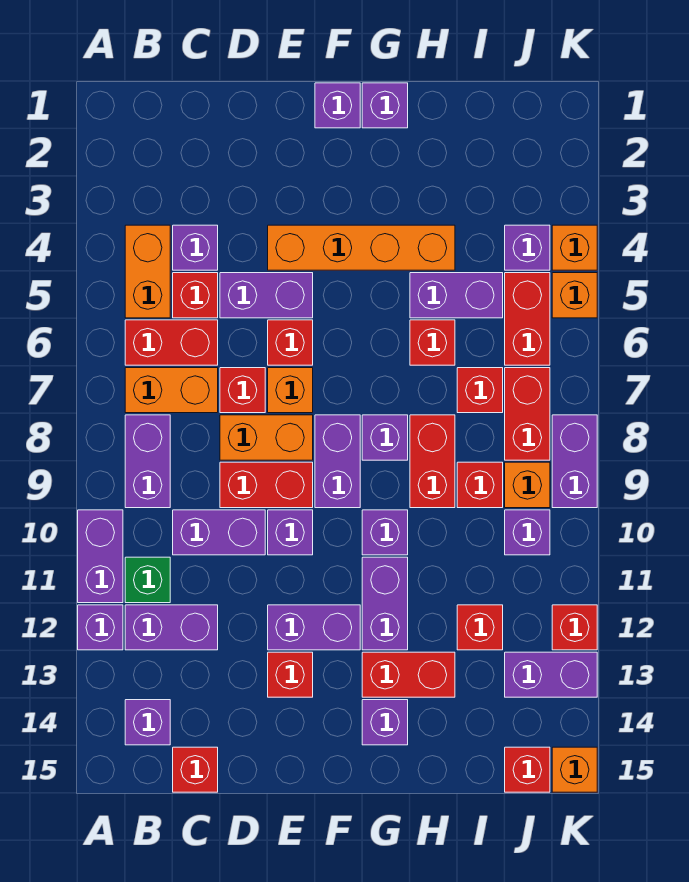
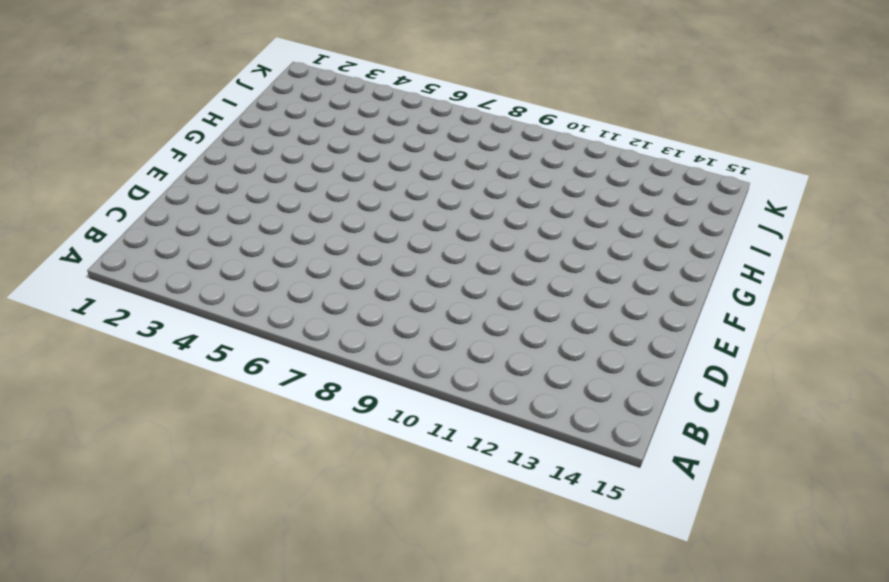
none -> purple brick A10:A11 level 1
none -> purple brick A12 level 1
none -> orange brick B4:B5 level 1
none -> red brick B6:C6 level 1

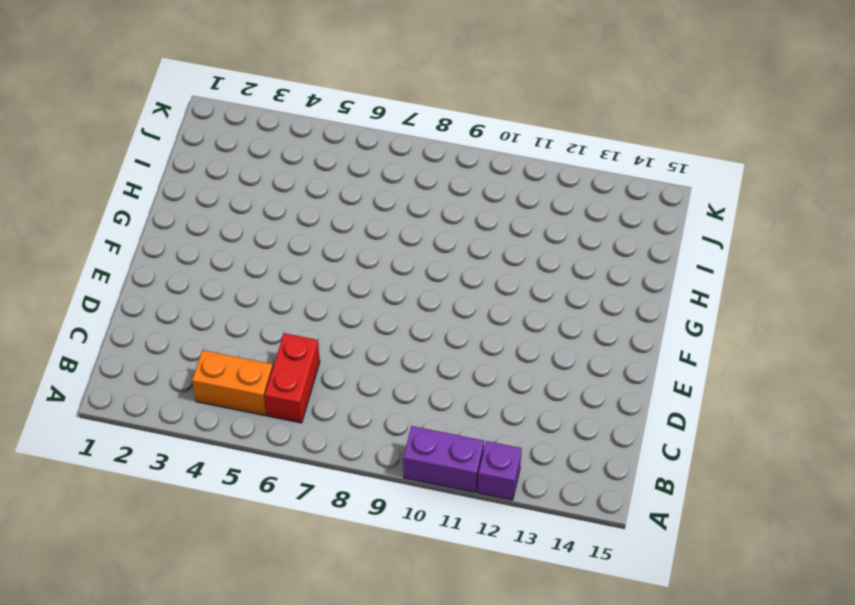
none -> orange brick B7:C7 level 1
none -> purple brick B8:B9 level 1
none -> green brick B11 level 1
none -> purple brick B12:C12 level 1

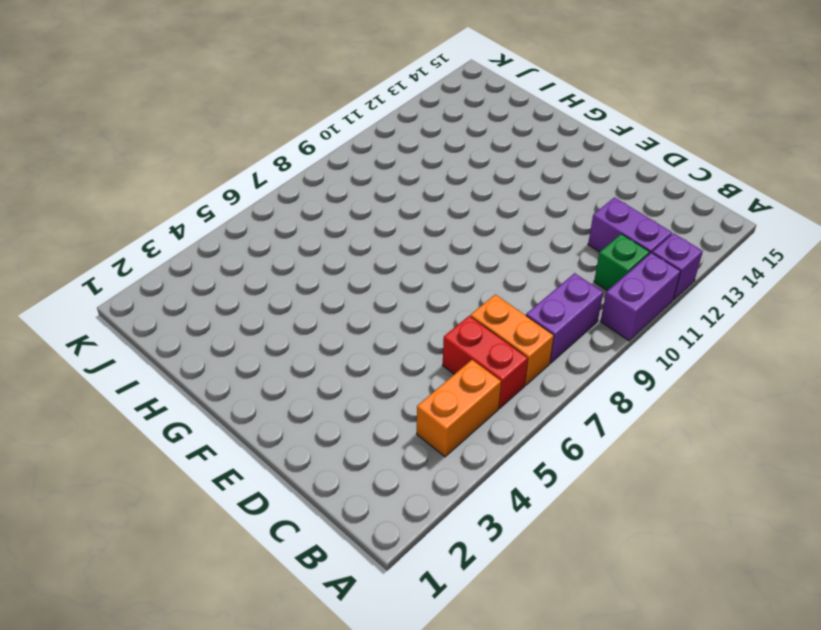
none -> purple brick B14 level 1
none -> purple brick C4 level 1
none -> red brick C5 level 1
none -> purple brick C10:D10 level 1

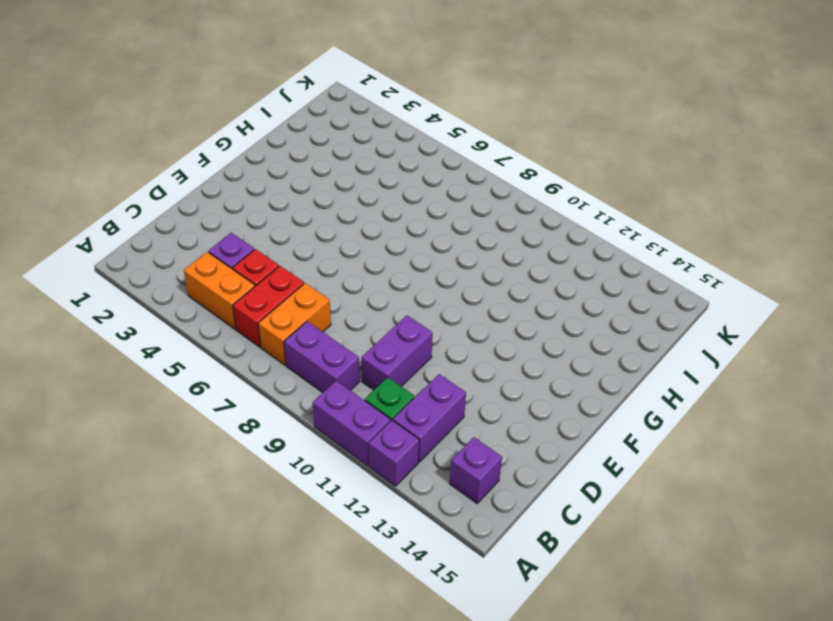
none -> red brick C15 level 1
none -> purple brick D5:E5 level 1
none -> red brick D7 level 1
none -> orange brick D8:E8 level 1

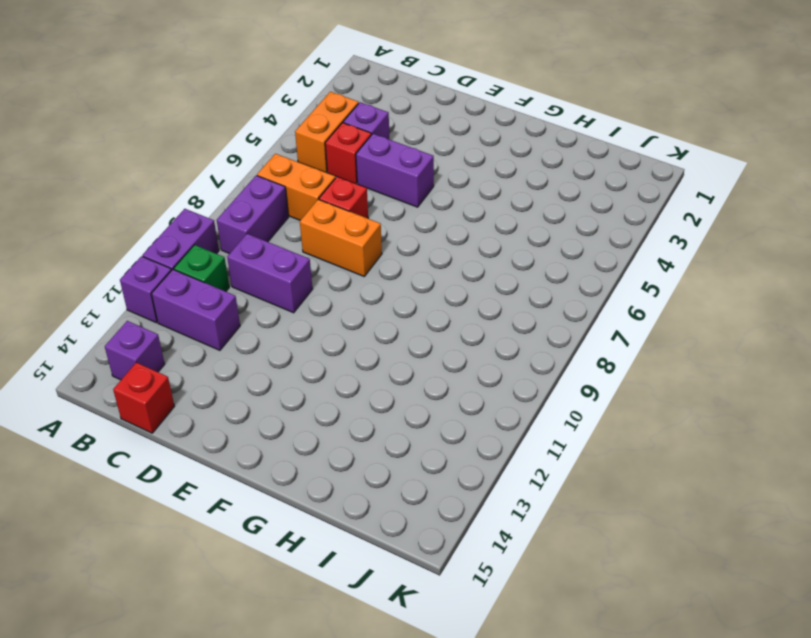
none -> red brick B6:C6 level 1
none -> red brick D9:E9 level 1
none -> orange brick E4:H4 level 1
none -> red brick E6 level 1

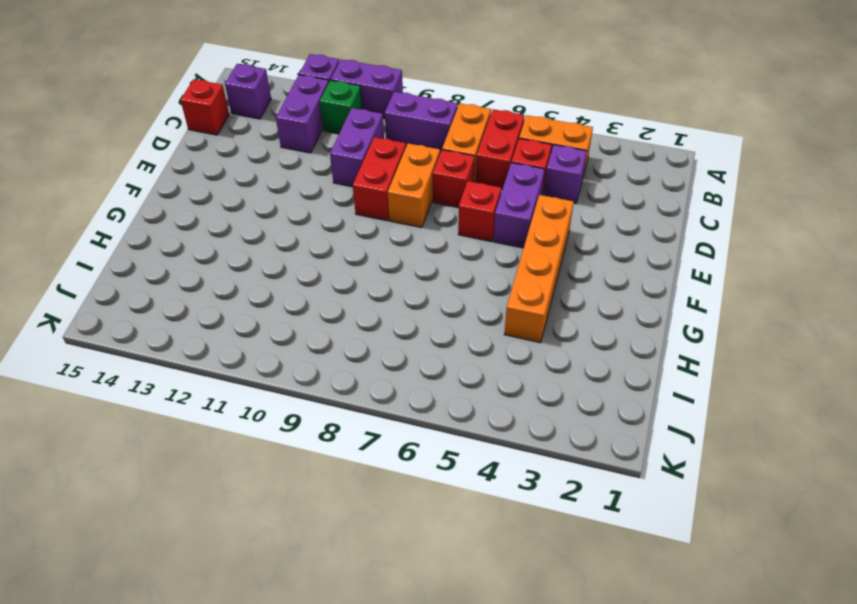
none -> orange brick E7 level 1
none -> purple brick E10 level 1
none -> purple brick E12:F12 level 1
none -> red brick E13 level 1

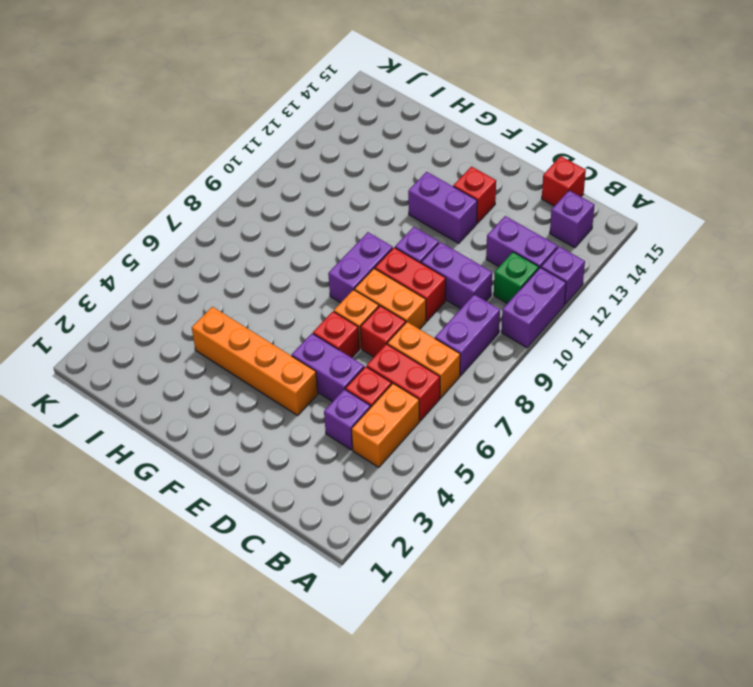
none -> purple brick F1 level 1
none -> purple brick G1 level 1
none -> purple brick G8 level 1
none -> purple brick G10 level 1

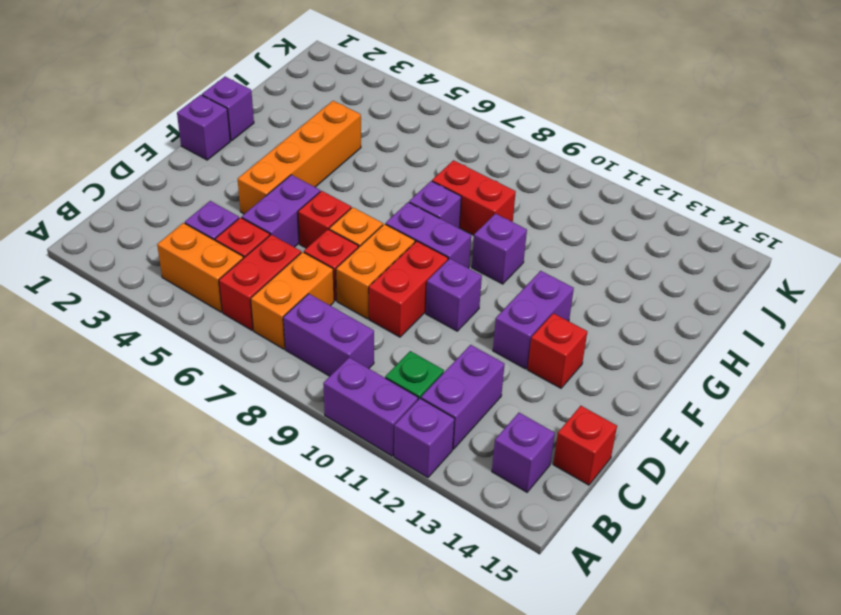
none -> purple brick C10:D10 level 1
none -> purple brick G11:G12 level 1
none -> red brick G13:H13 level 1
none -> purple brick G14 level 1

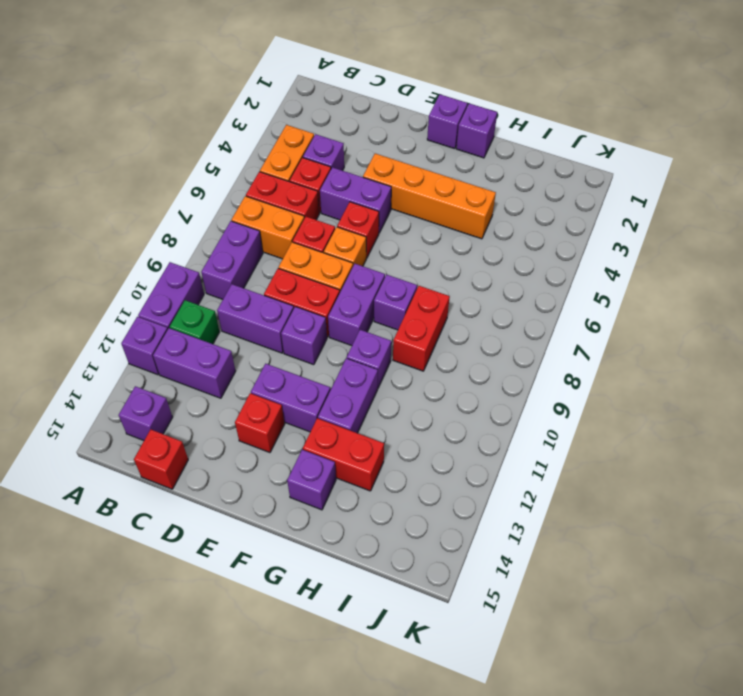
none -> purple brick H5:I5 level 1
none -> red brick H6 level 1
none -> red brick I7 level 1
none -> red brick I9 level 1

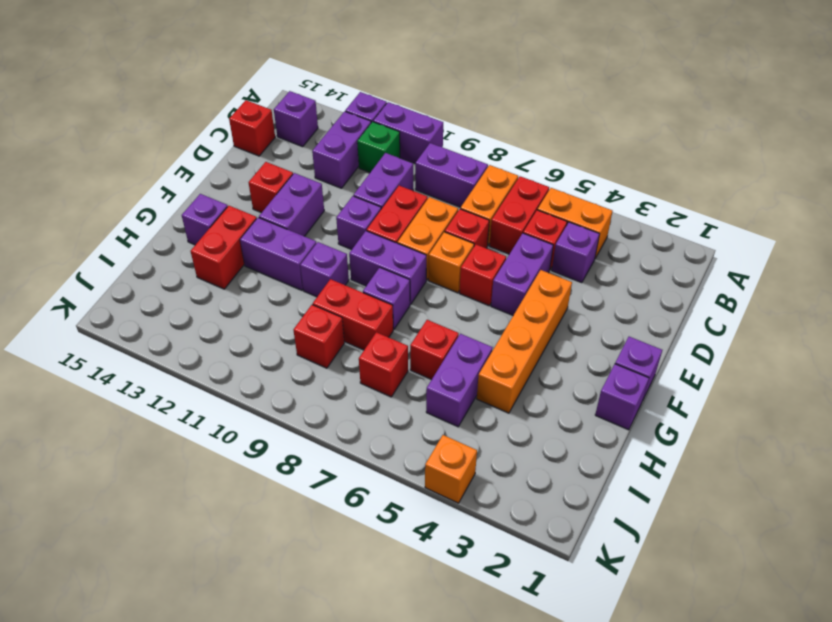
none -> red brick I12 level 1
none -> purple brick J4 level 1
none -> red brick J5:J6 level 1
none -> red brick J7:J8 level 1

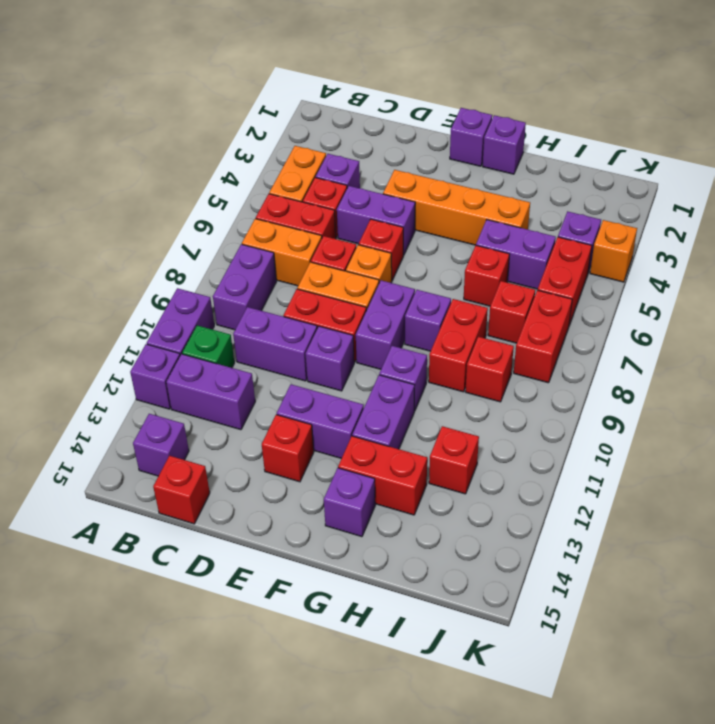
none -> orange brick J9 level 1
none -> purple brick J10 level 1
none -> purple brick J13:K13 level 1
none -> red brick J15 level 1

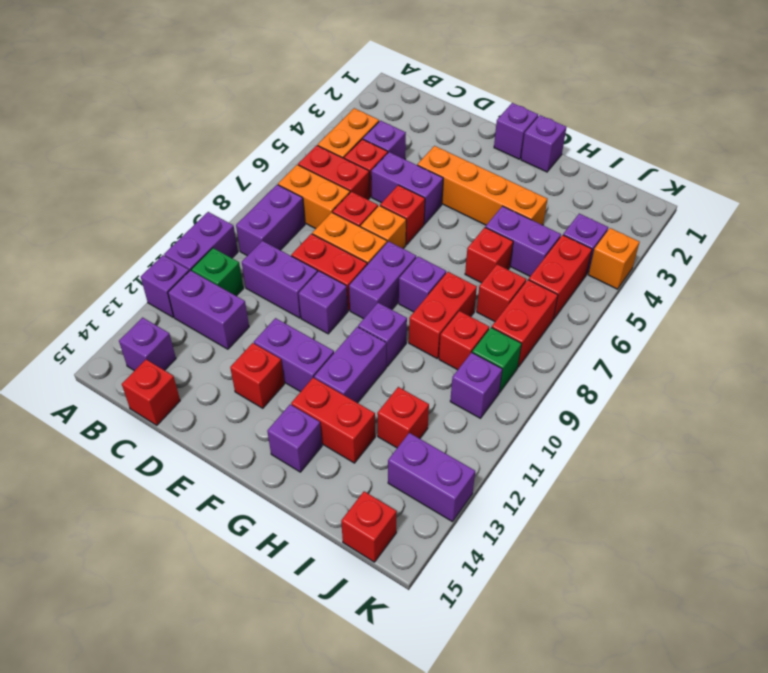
green brick J9 level 1 -> orange brick J9 level 1
none -> orange brick K5 level 1
none -> purple brick K8:K9 level 1
none -> red brick K12 level 1
none -> orange brick K15 level 1

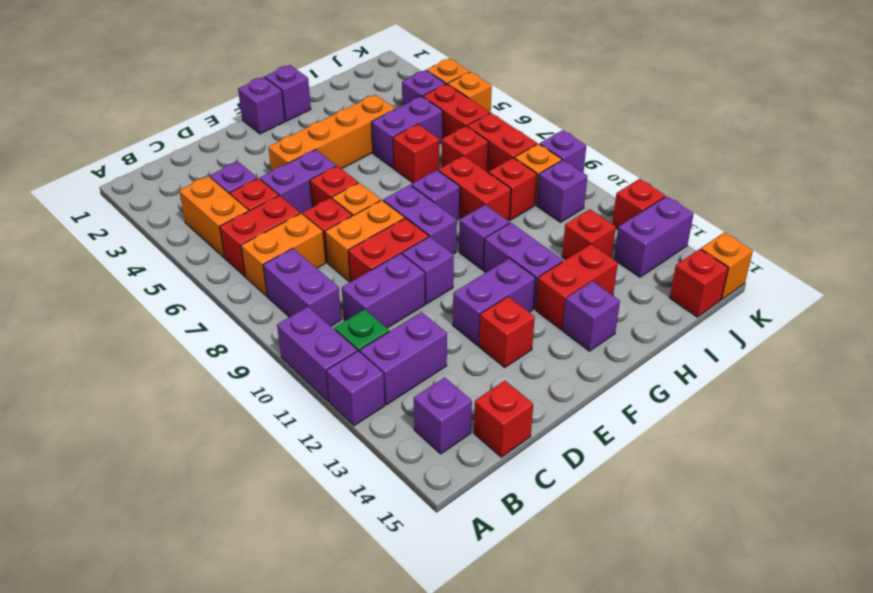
purple brick K9 level 1 -> purple brick K8:K9 level 1

